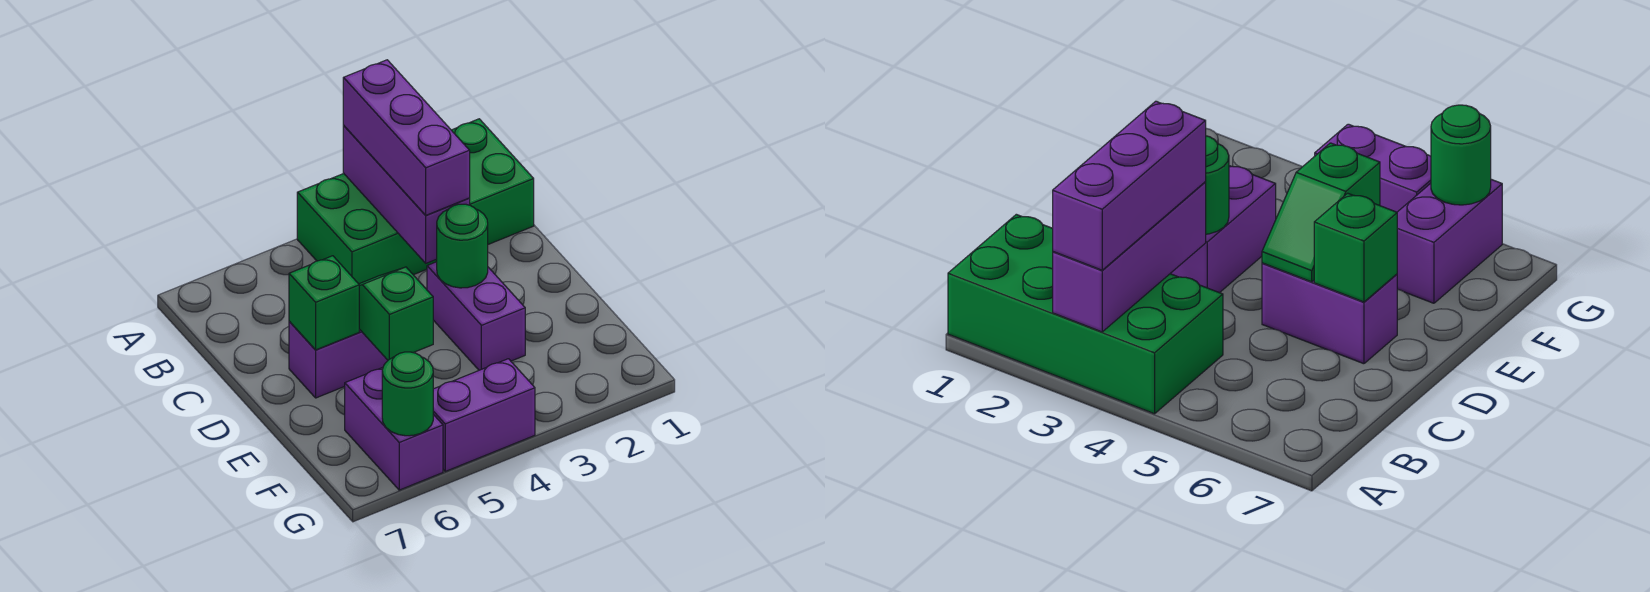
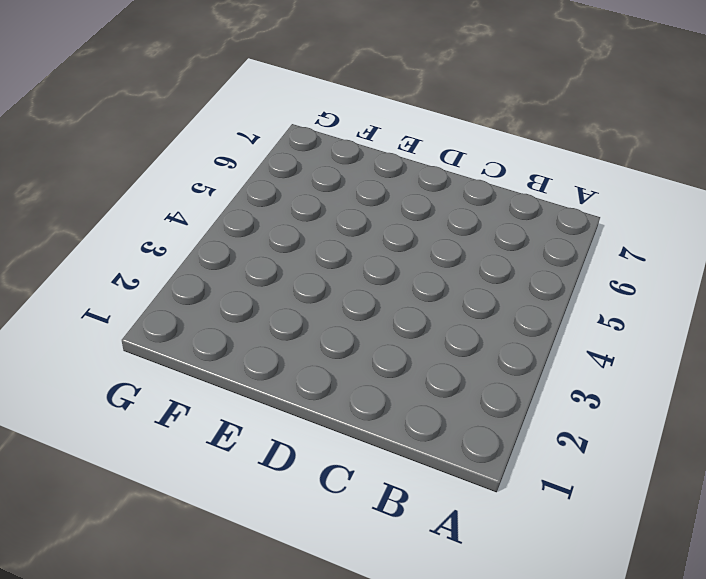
none -> green brick A1:B4 level 1
none -> purple brick D3:E3 level 1

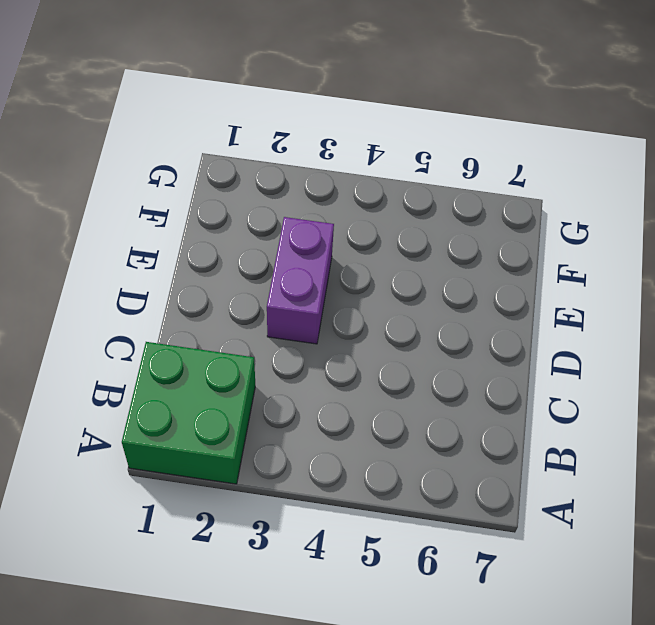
green brick A1:B2 level 1 -> green brick A1:B4 level 1
none -> purple brick D5:D6 level 1
none -> purple brick F6:G6 level 1

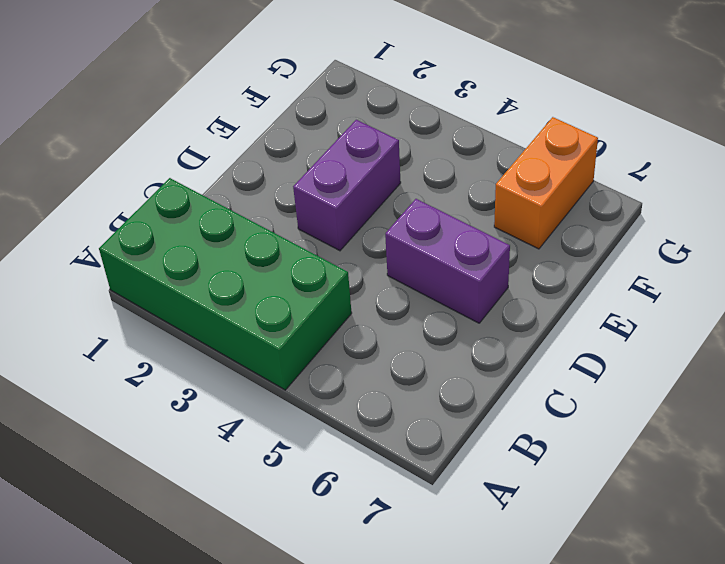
orange brick F6:G6 level 1 -> purple brick F6:G6 level 1
none -> purple brick G4:G5 level 1
none -> purple brick A3:C3 level 2

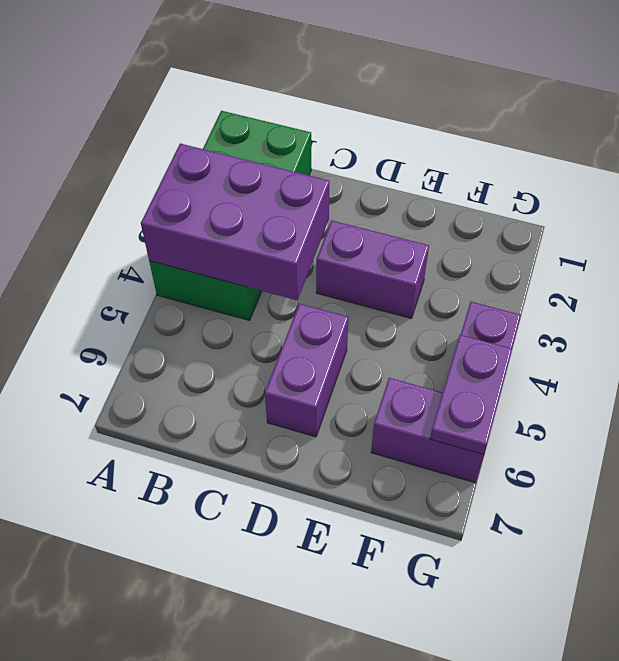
purple brick A3:C4 level 2 -> purple brick A3:C3 level 2
purple plate G5:G6 level 2 -> green round brick G6 level 2
none -> green round brick D3 level 2
none -> green slope D5:E5 level 2 top E

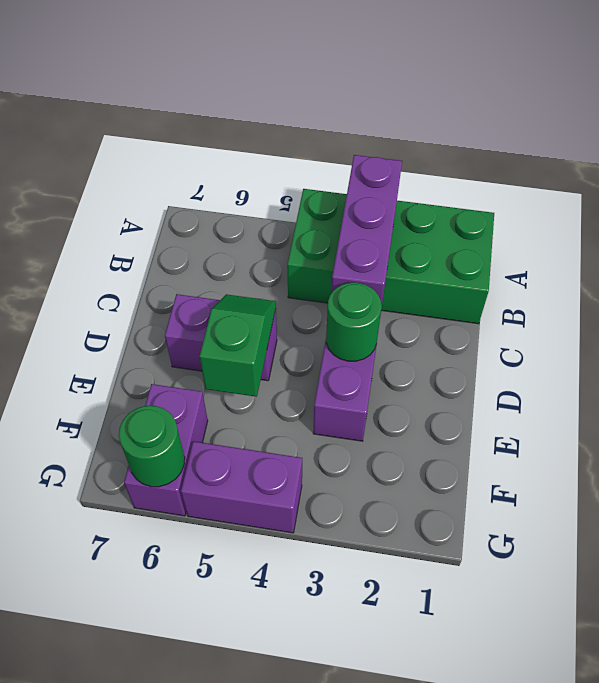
none -> green brick D6 level 2
none -> purple brick A3:C3 level 3

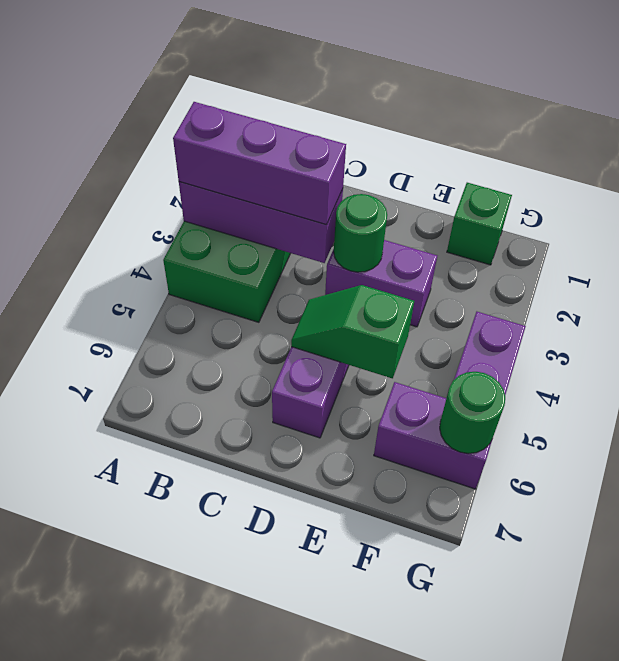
green brick F1 level 1 -> green brick D6 level 2

